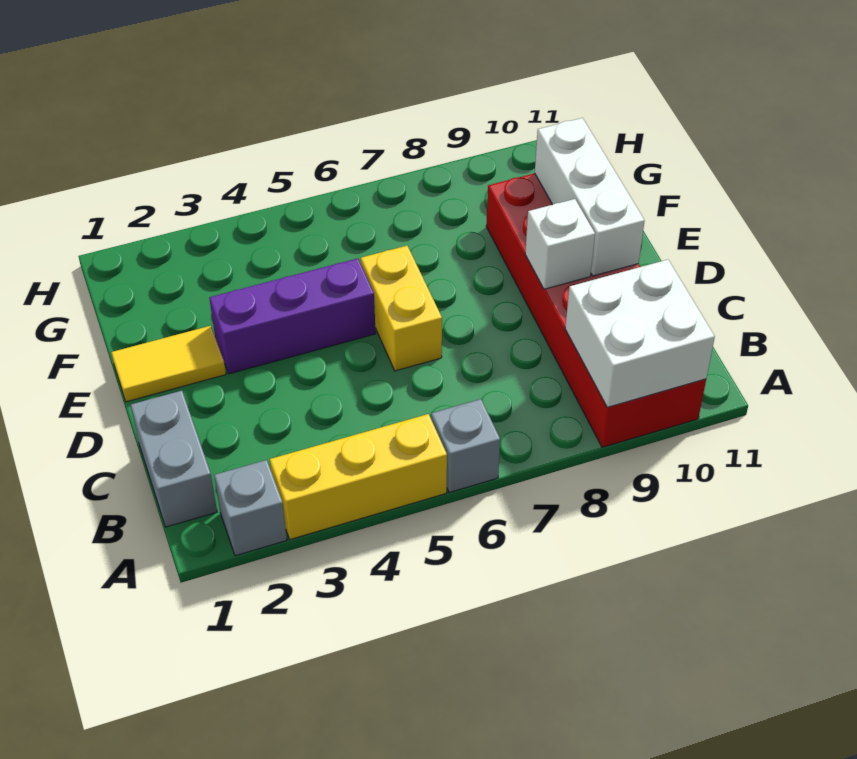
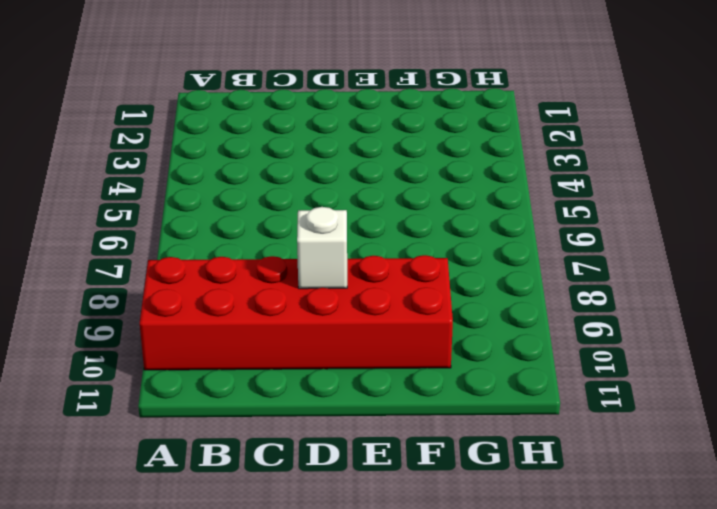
none -> grey brick A2 level 1
none -> yellow brick A3:A5 level 1

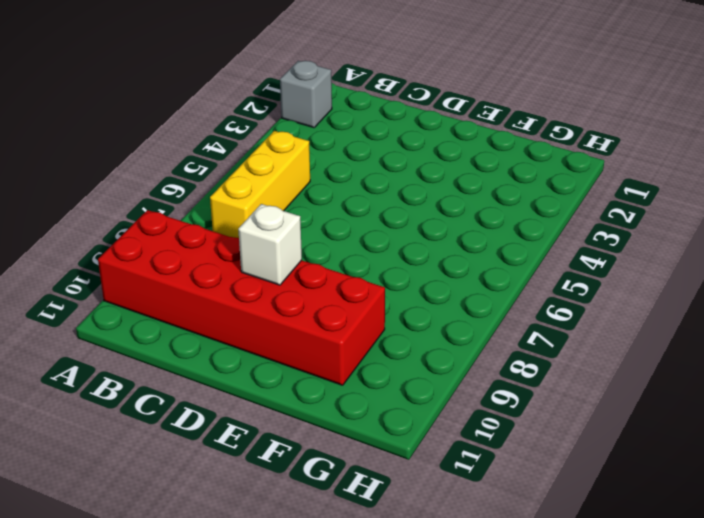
yellow brick B5:B7 level 1 -> yellow brick A3:A5 level 1
none -> grey brick A6 level 1
none -> grey brick B1:C1 level 1

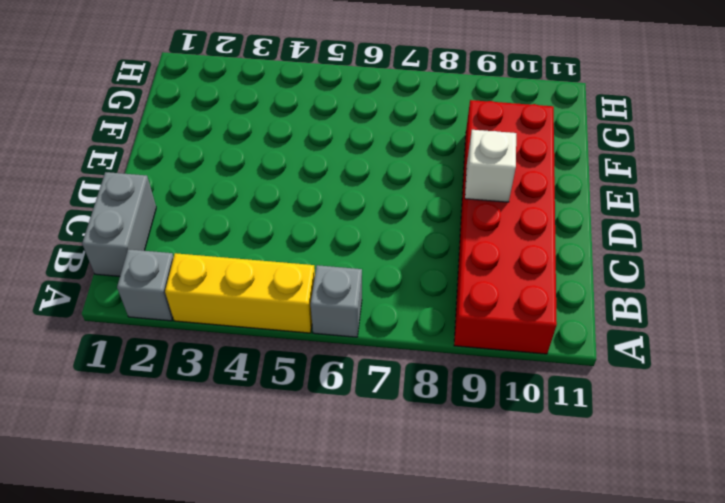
none -> yellow brick D6:E6 level 1
none -> yellow tile E1:E2 level 1

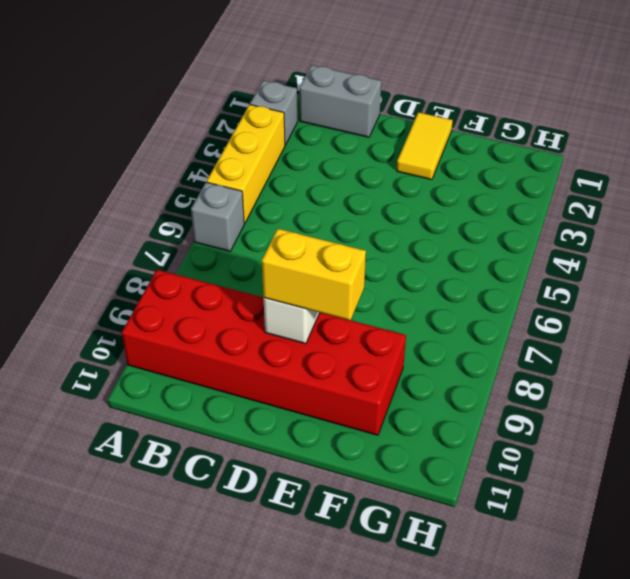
yellow brick D9:E9 level 3 -> yellow brick D6:E6 level 1
none -> purple brick E3:E5 level 1
none -> white brick A9:B10 level 2

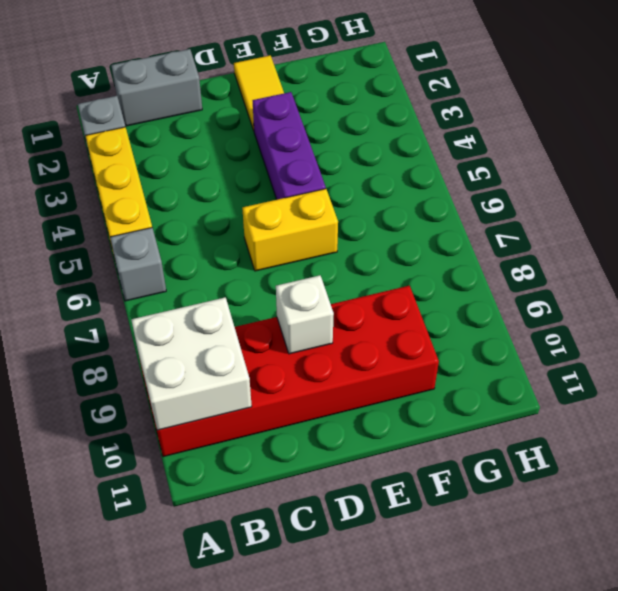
none -> white brick D10:F10 level 2

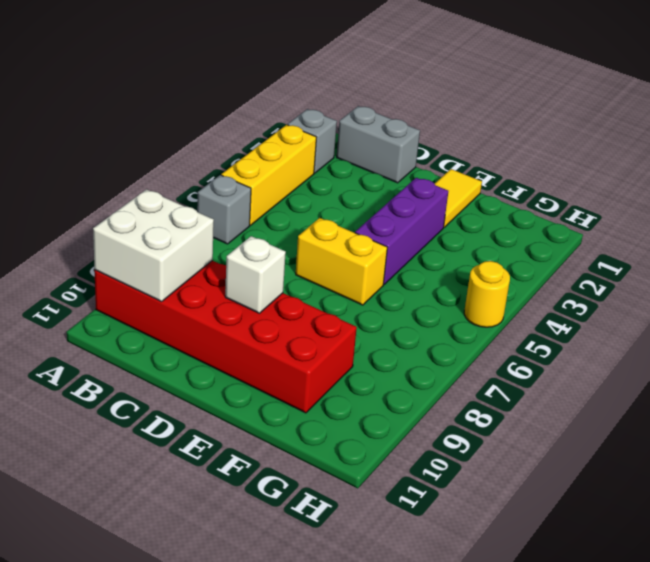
yellow round brick H5 level 1 -> none
none -> white brick D10:F10 level 2

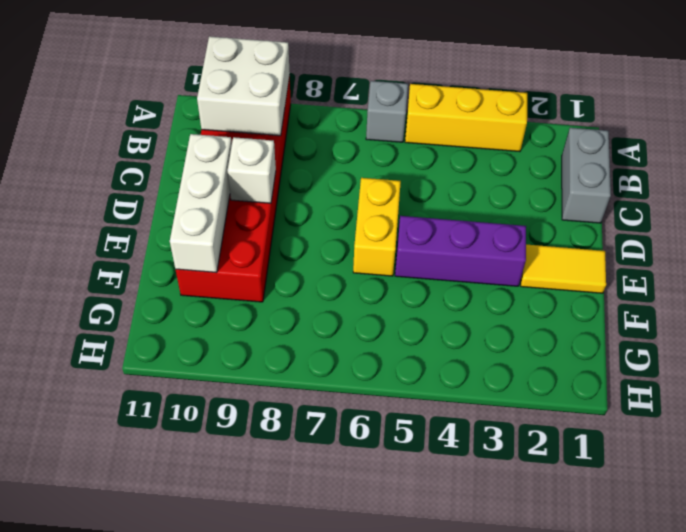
none -> grey brick A2 level 1

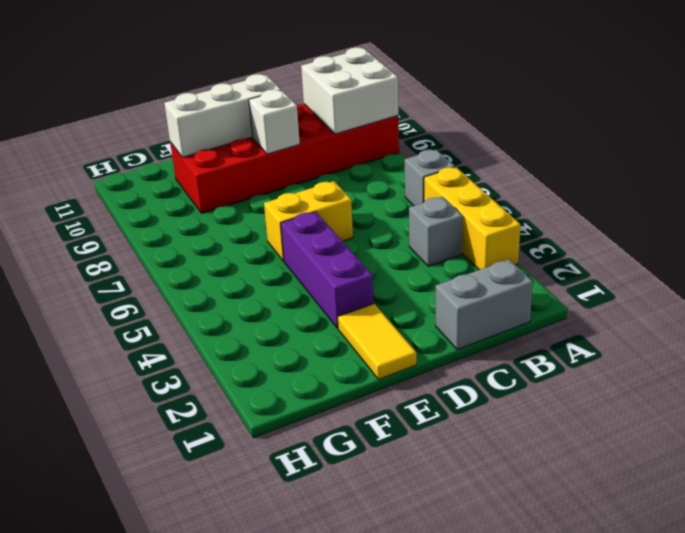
grey brick B4 level 1 -> grey brick A2 level 1

